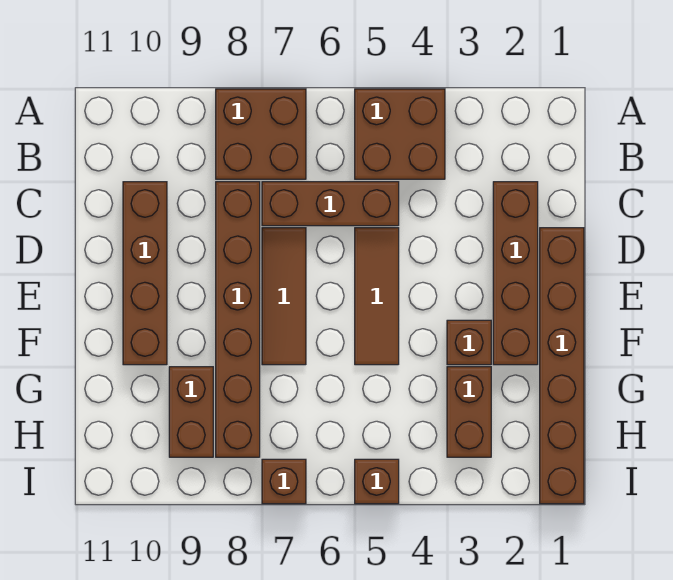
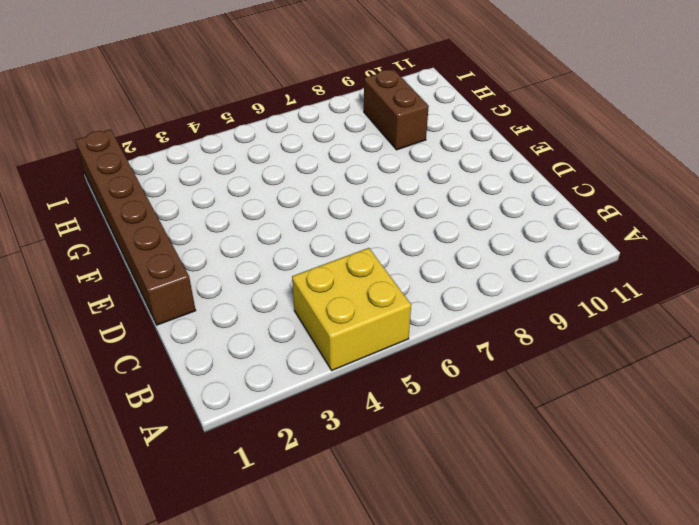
yellow brick A4:B5 level 1 -> brown brick A4:B5 level 1
none -> brown brick A7:B8 level 1
none -> brown brick C2:F2 level 1
none -> brown brick C5:C7 level 1

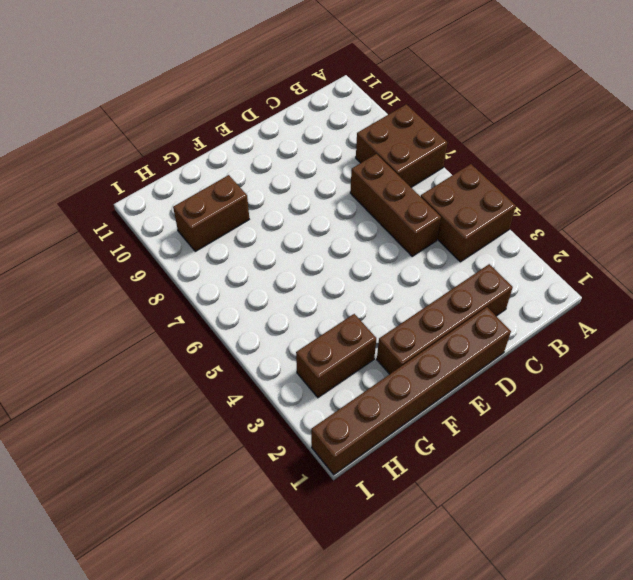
none -> brown brick C8:H8 level 1
none -> brown brick C10:F10 level 1
none -> brown tile D5:F5 level 1

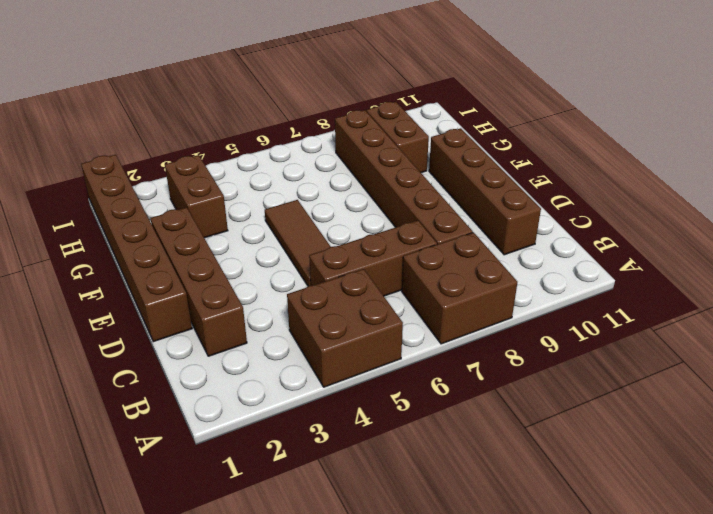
none -> brown tile D7:F7 level 1
none -> brown brick F3 level 1
none -> brown brick I5 level 1

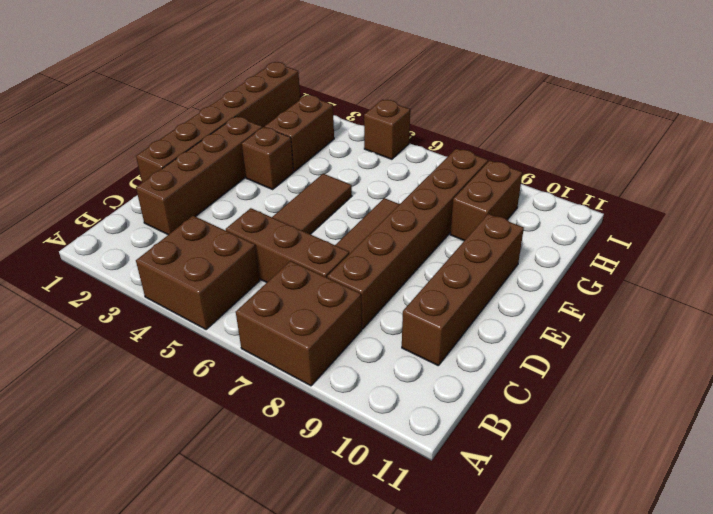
none -> brown brick I7 level 1

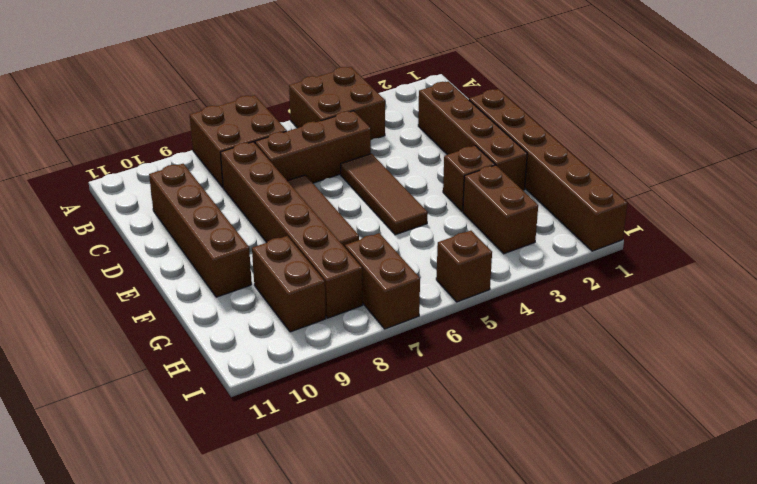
brown brick H7:I7 level 1 -> brown brick I7 level 1

